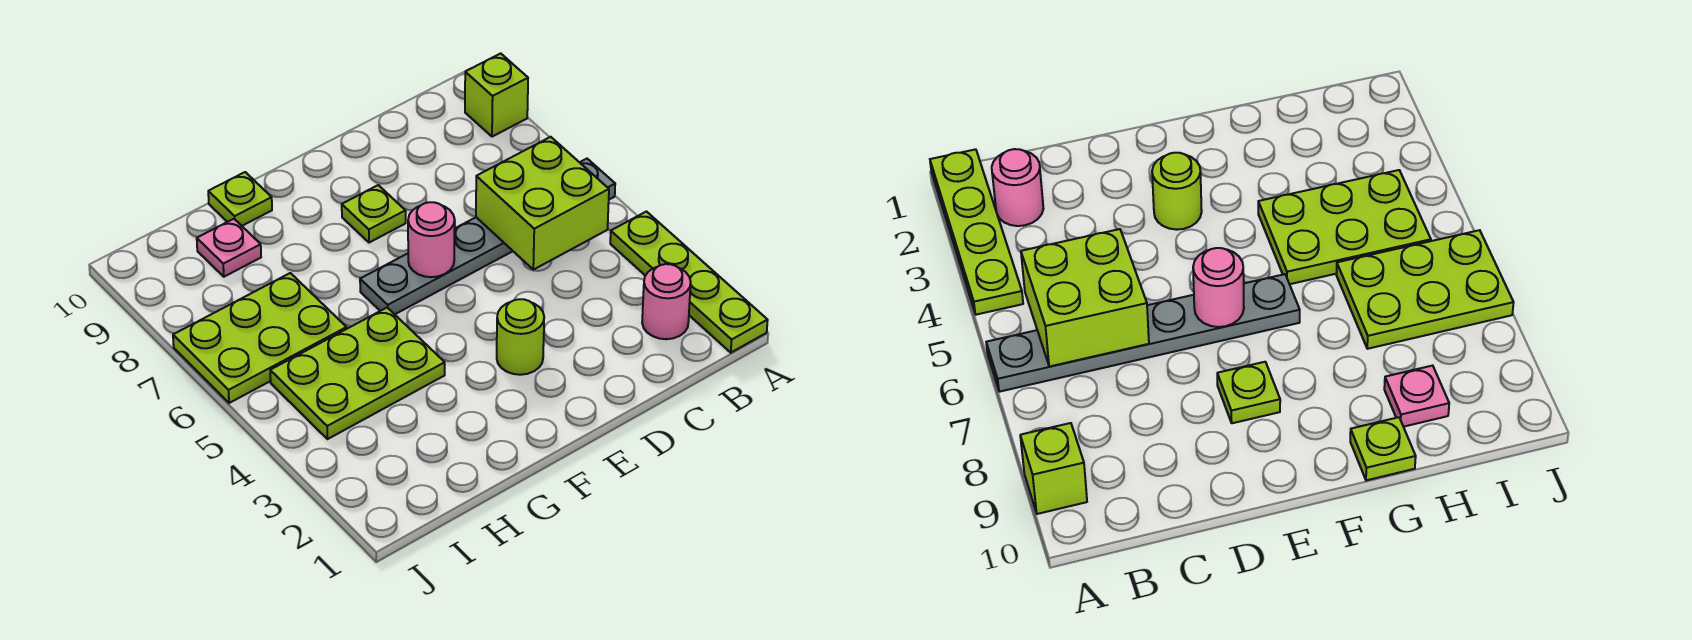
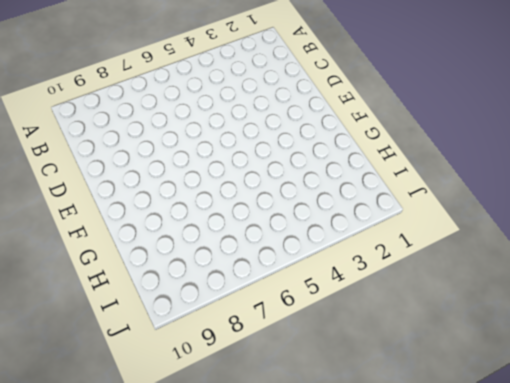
none -> lime plate A1:A4 level 1
none -> grey plate A6:F6 level 1
none -> lime brick A9 level 1

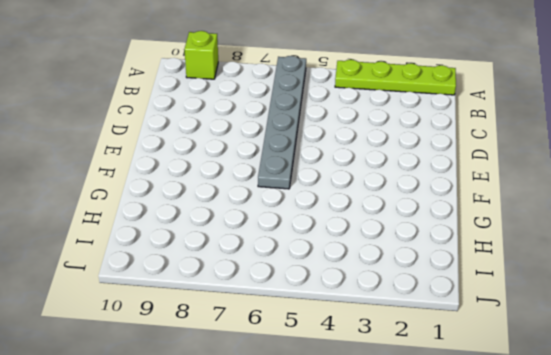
none -> pink round brick B2 level 1
none -> lime round brick E3 level 1
none -> lime plate E8 level 1

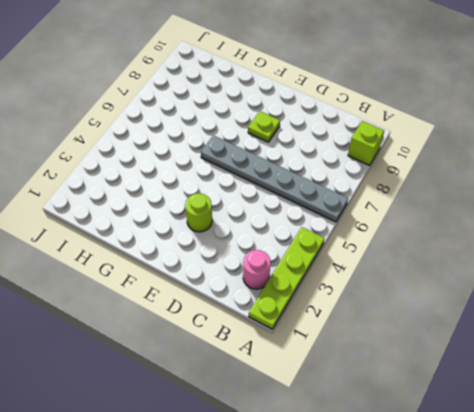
none -> lime plate G4:I5 level 1
none -> lime plate G10 level 1
none -> lime plate H6:J7 level 1

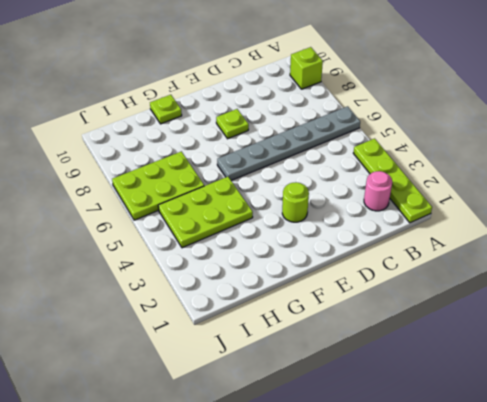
none -> pink plate H9 level 1
none -> lime brick B5:C6 level 2
none -> pink round brick E6 level 2

